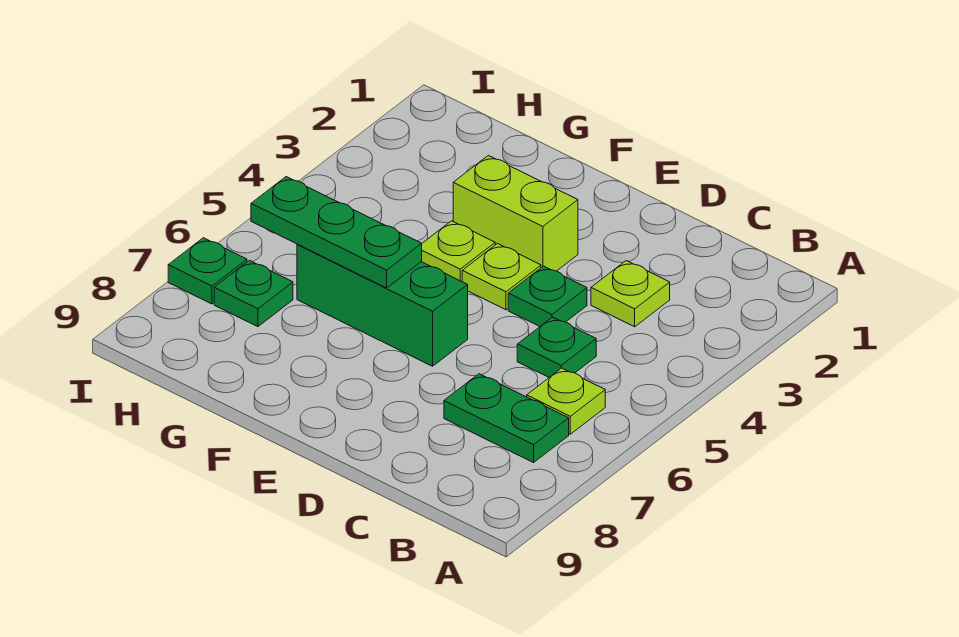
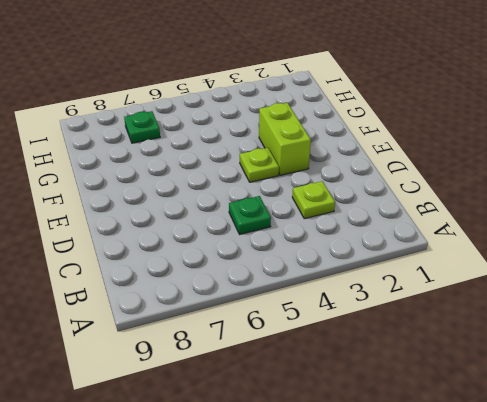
none -> lime plate B6 level 1
none -> green plate B7:C7 level 1
none -> green plate D4 level 1

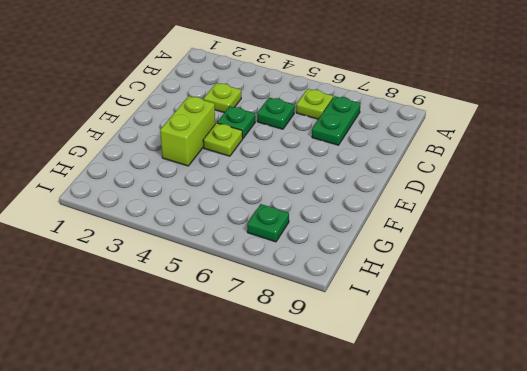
none -> green brick E6:G6 level 1
none -> lime plate F4 level 1
none -> green plate I7 level 1

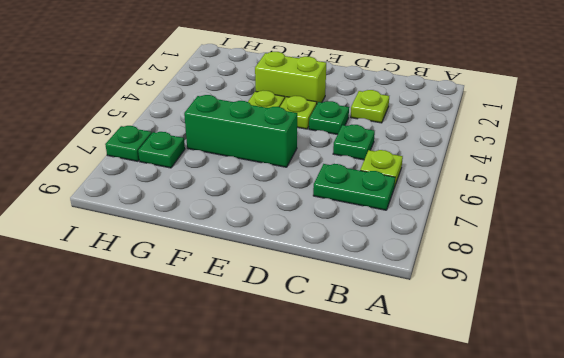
none -> green plate F6:H6 level 2

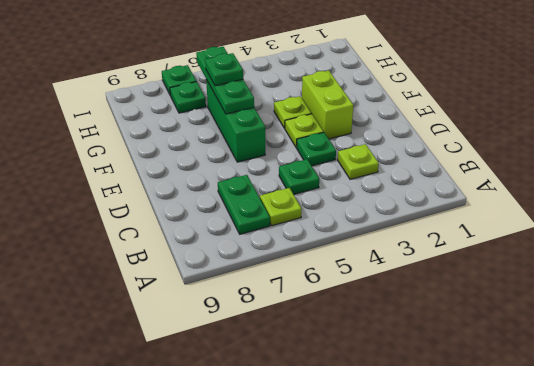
green plate G6 level 3 -> none

